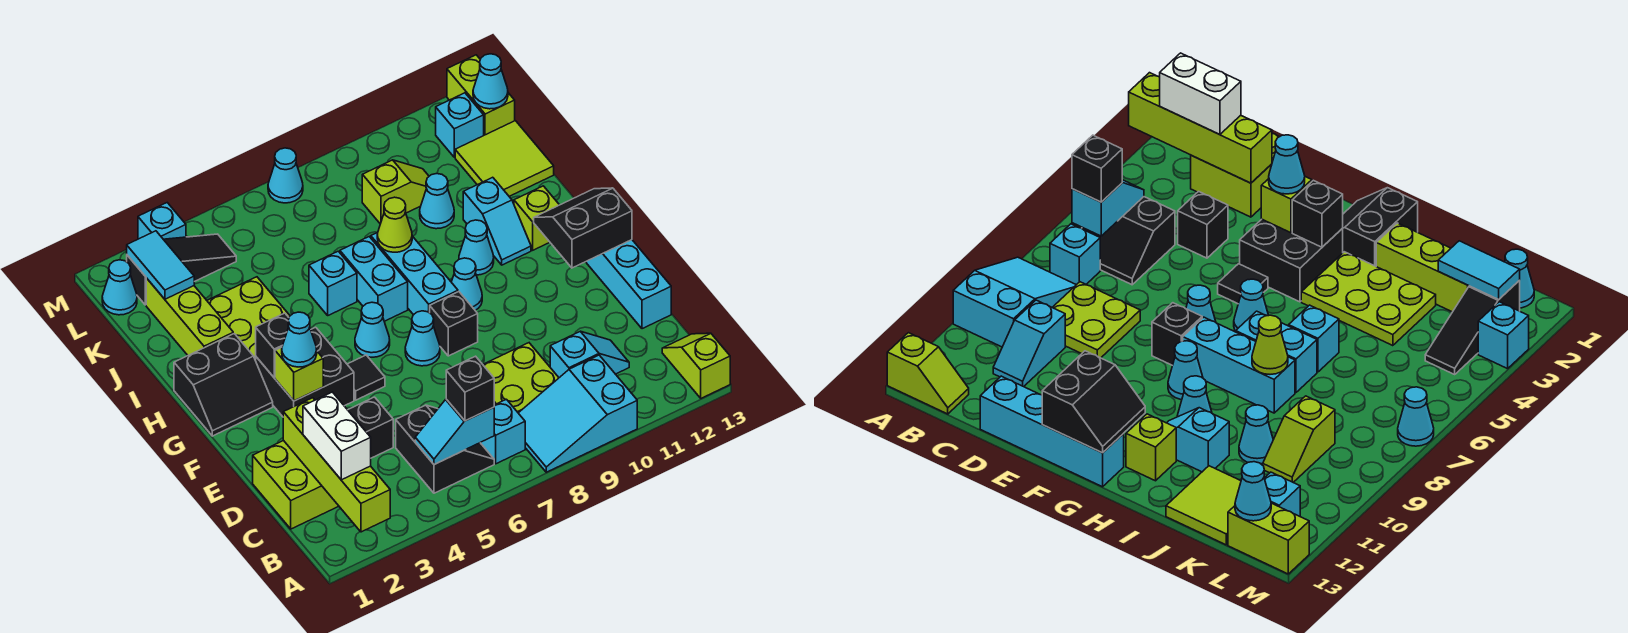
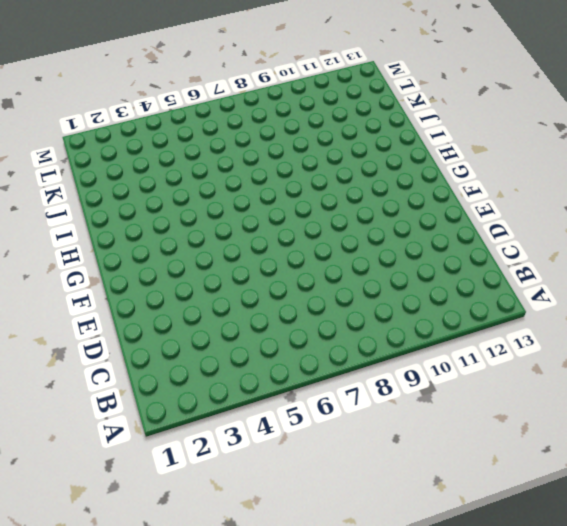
none -> cyan slope A8:B10 level 1 top 10
none -> lime slope A13:B13 level 1 top A
none -> black slope B5:C6 level 1 top 5
none -> cyan brick B7 level 1

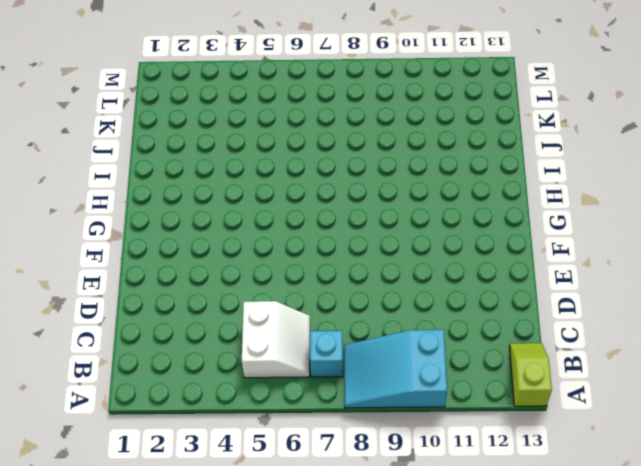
white slope B5:C6 level 1 top 5 -> black slope B5:C6 level 1 top 5
none -> lime brick C1:D2 level 1
none -> lime plate C8:D9 level 1
none -> cyan slope C10:C11 level 1 top 10
none -> black brick D4 level 1

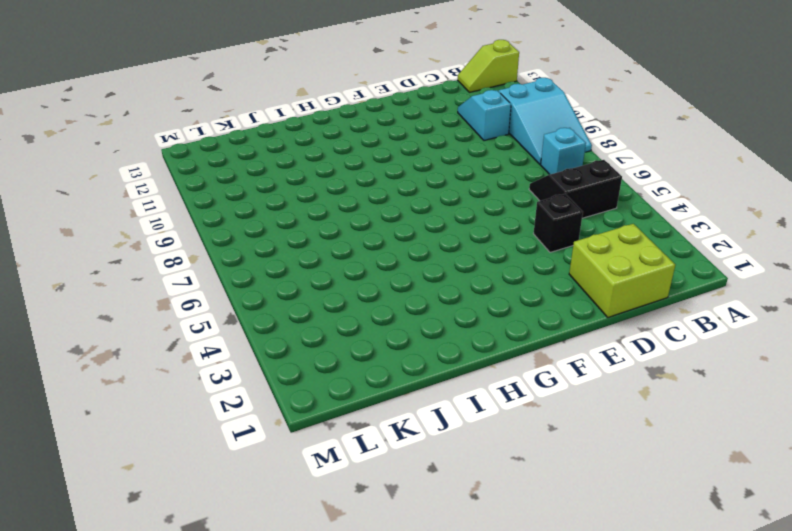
none -> lime plate C8:D9 level 1
none -> cyan brick D13:G13 level 1
none -> black brick F3:G4 level 1
none -> black tile F5 level 1

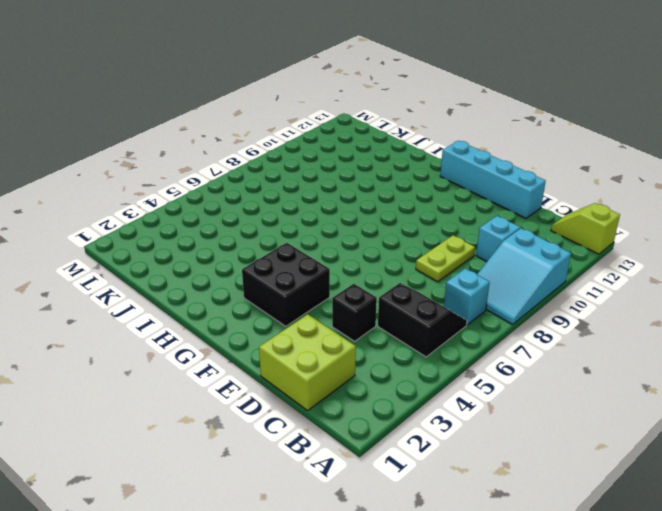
lime plate D8:D9 level 1 -> lime plate C8:D9 level 1
none -> black tile F5 level 1
none -> cyan cone F7 level 1
none -> black brick F8 level 1
none -> black slope G1:H2 level 1 top H

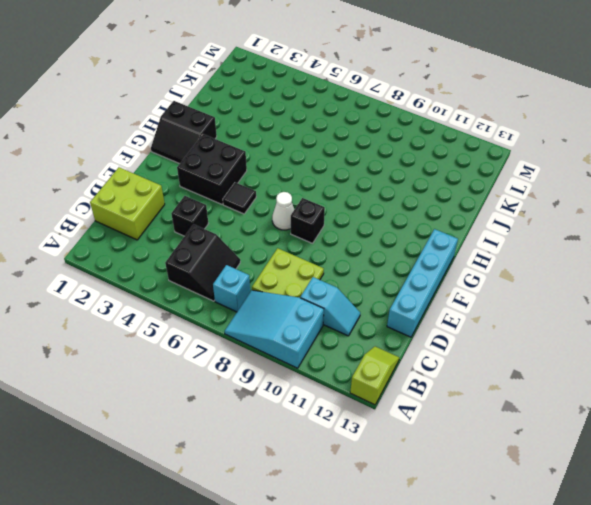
white cone F7 level 1 -> cyan cone F7 level 1
none -> cyan cone G6 level 1
none -> cyan brick G8:I8 level 1
none -> cyan cone G9 level 1
none -> lime plate H3:J4 level 1

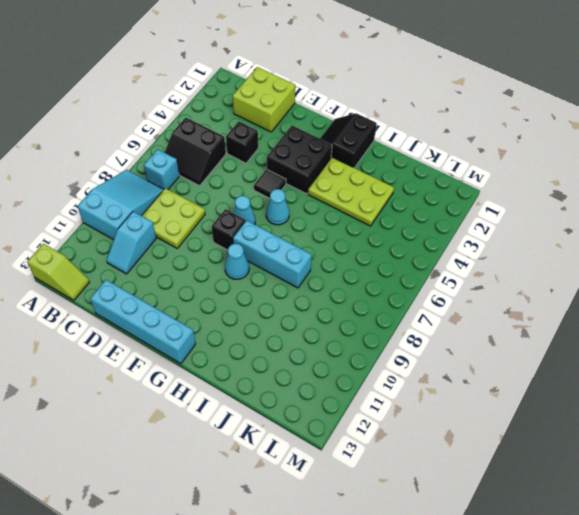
none -> cyan brick H7:I7 level 1
none -> cyan cone H10 level 1
none -> cyan slope H11:I11 level 1 top I
none -> lime brick H12 level 1

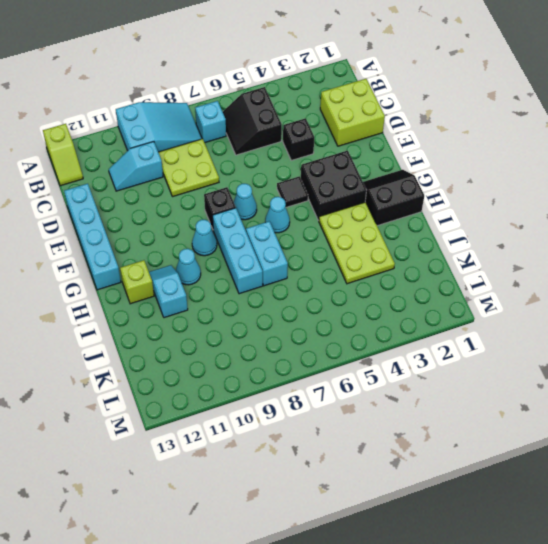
none -> lime brick I2:K2 level 1
none -> cyan brick I6 level 1
none -> cyan cone J10 level 1
none -> lime tile J12:K13 level 1

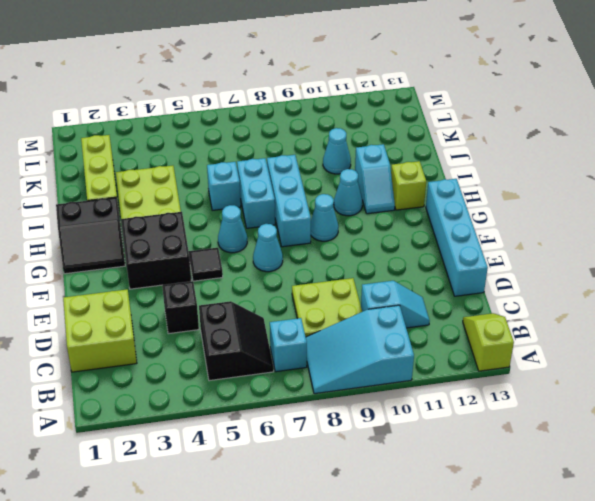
none -> black brick F8 level 1
none -> lime tile J12:K13 level 1
none -> lime slope K9:K10 level 1 top 9
none -> cyan cone L1 level 1

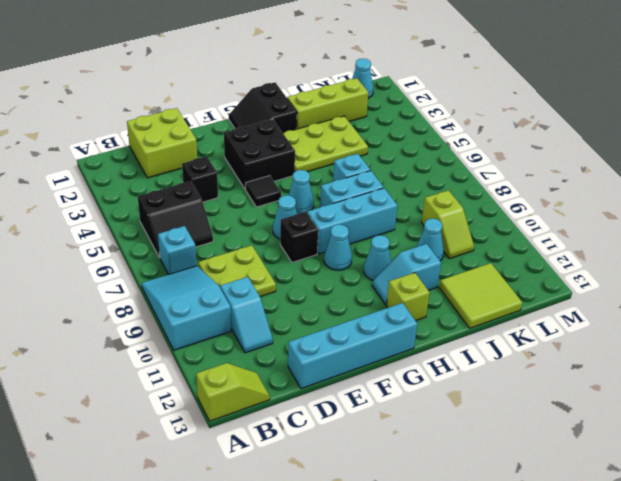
none -> black slope L2:L4 level 1 top 2
none -> cyan brick L12 level 1
none -> lime brick L13:M13 level 1
none -> cyan brick M3 level 1

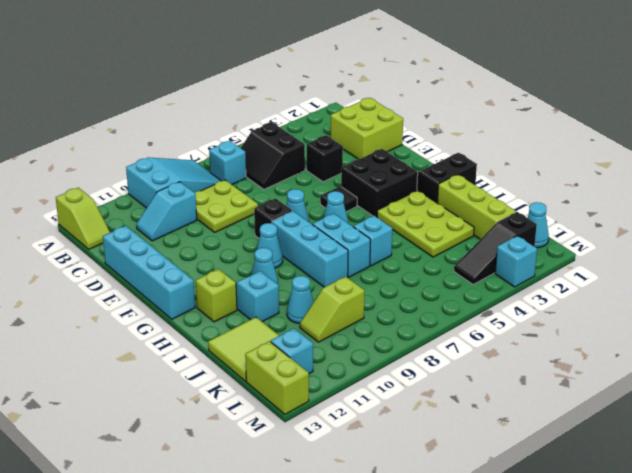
none -> cyan cone M7 level 1
none -> lime brick A2:D2 level 2
none -> cyan slope B5:B6 level 2 top 6
none -> lime brick F3 level 2

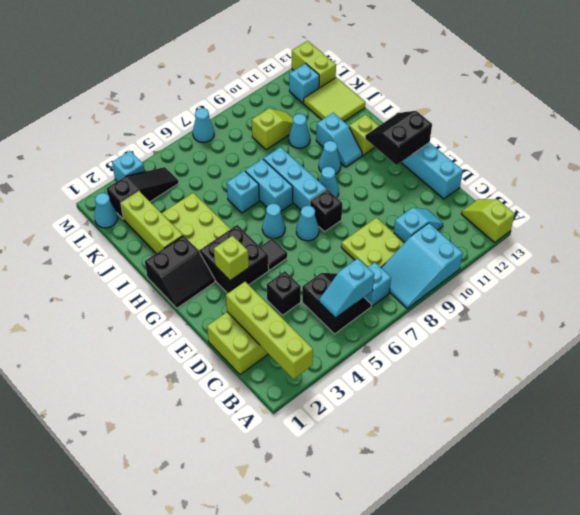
none -> black brick G3 level 2
none -> lime cone I8 level 2
none -> cyan tile K2:L2 level 2
none -> cyan cone L13 level 2

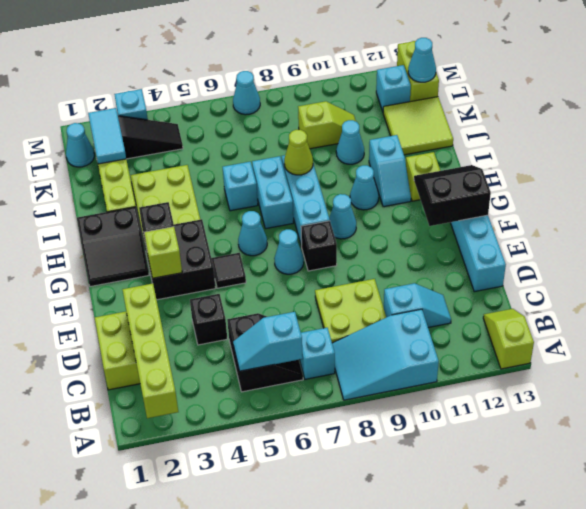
none -> white brick B2:C2 level 3
none -> black brick B6 level 3
none -> cyan cone F3 level 3

